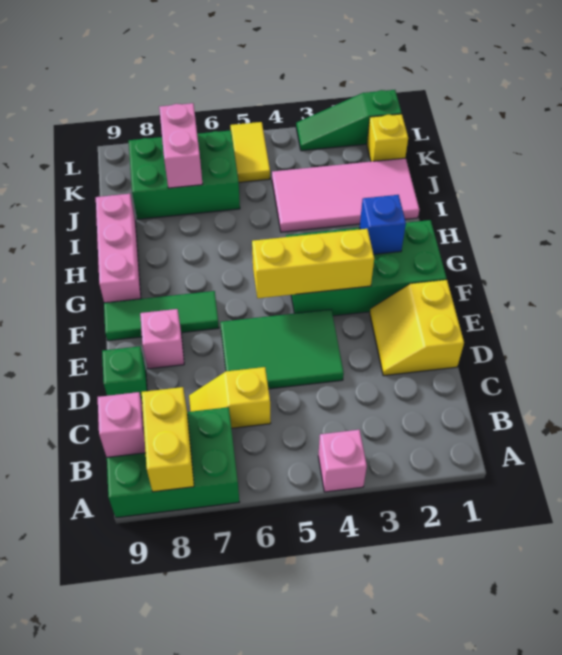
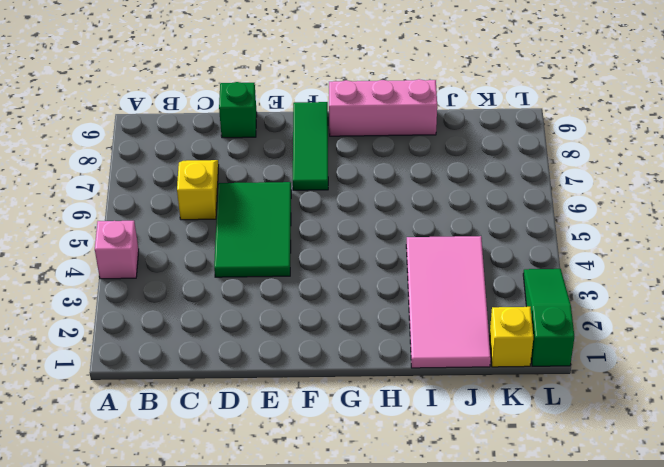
none -> green brick A7:B9 level 1
none -> yellow slope D1:E2 level 1 top 1
none -> pink brick E8 level 1

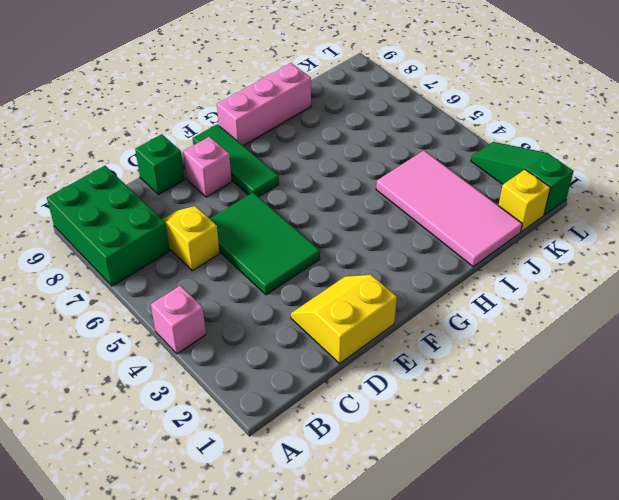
none -> green brick F1:G4 level 1
none -> green brick J6:K8 level 1
none -> yellow tile K5:L5 level 1

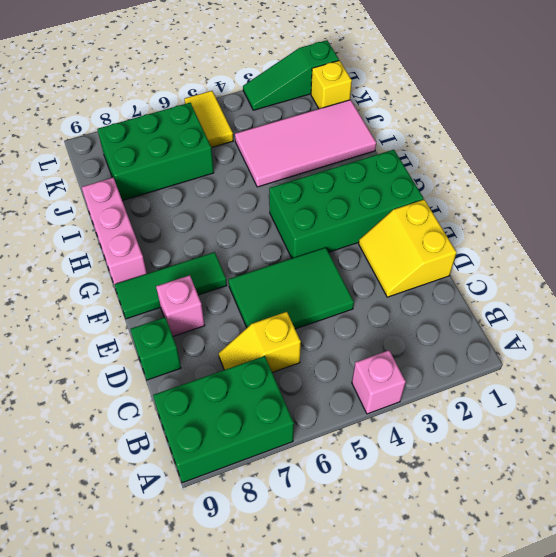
none -> yellow brick A8:B8 level 2
none -> pink brick B9 level 2
none -> yellow brick F3:F5 level 2

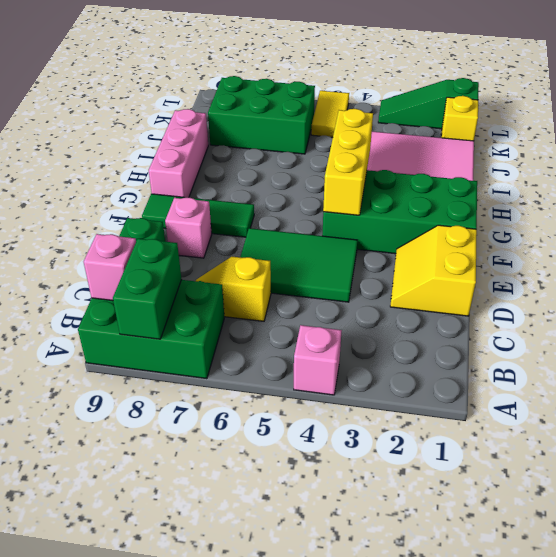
green brick A8:B8 level 2 -> yellow brick A8:B8 level 2
yellow brick F4:H4 level 2 -> yellow brick F3:F5 level 2
none -> blue brick G2 level 2
none -> pink brick J7:K7 level 2

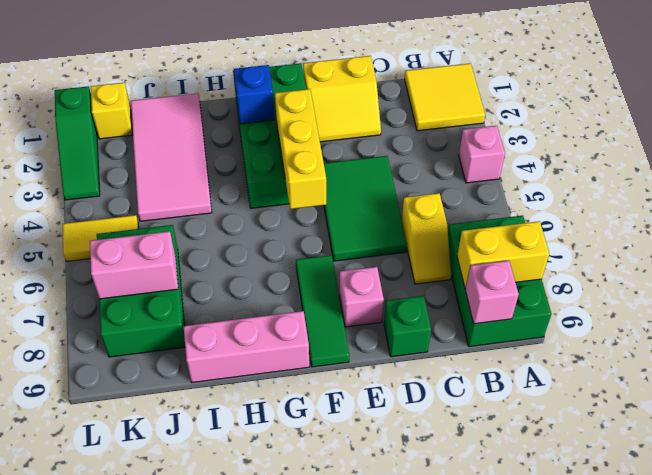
yellow tile A1:B2 level 1 -> none

